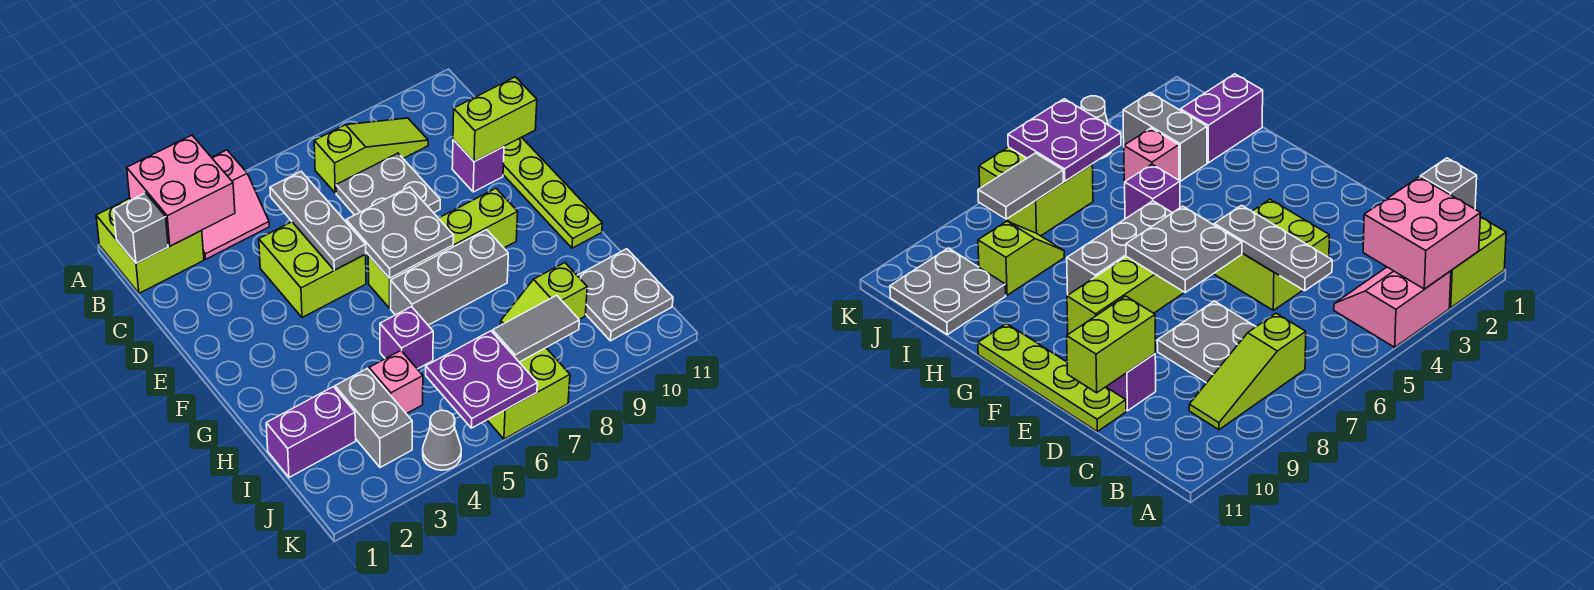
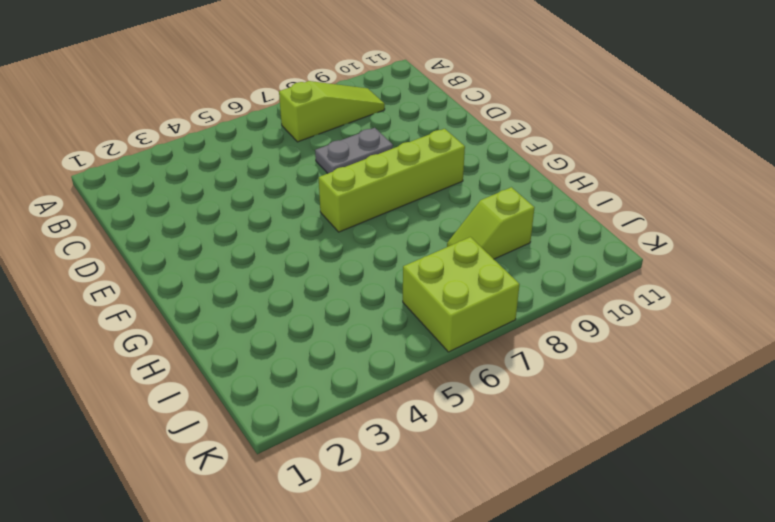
grey plate D7:D8 level 1 -> grey plate C7:D8 level 1
none -> lime brick A1:B2 level 1
none -> pink slope A3:B4 level 1 top A
none -> lime brick D4:E5 level 1

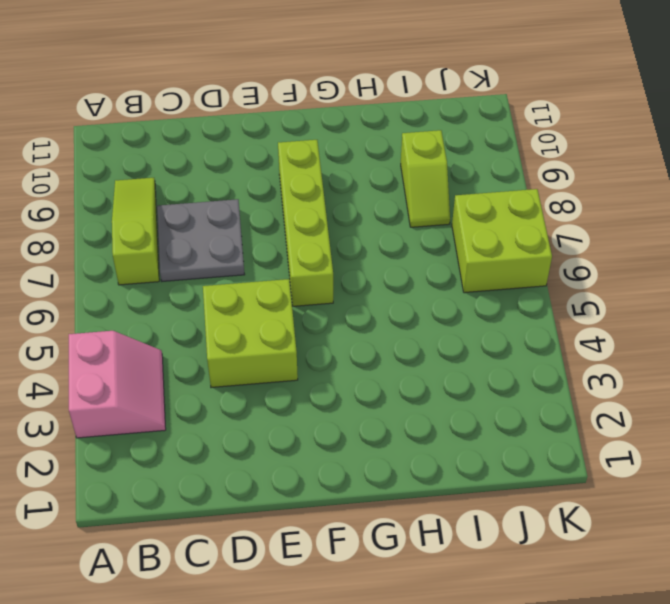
none -> lime brick A1:B2 level 1
none -> purple brick D10 level 1
none -> lime plate D11:G11 level 1

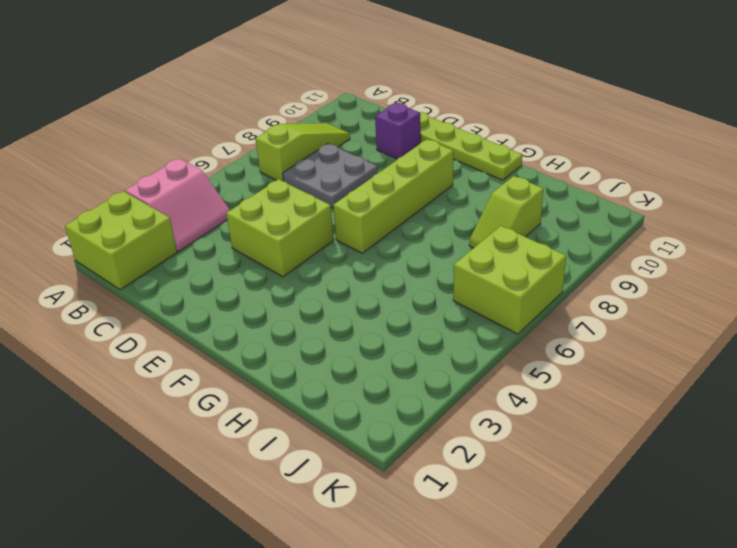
none -> grey brick G6:G8 level 1
none -> purple brick H5 level 1
none -> purple brick I1:I2 level 1

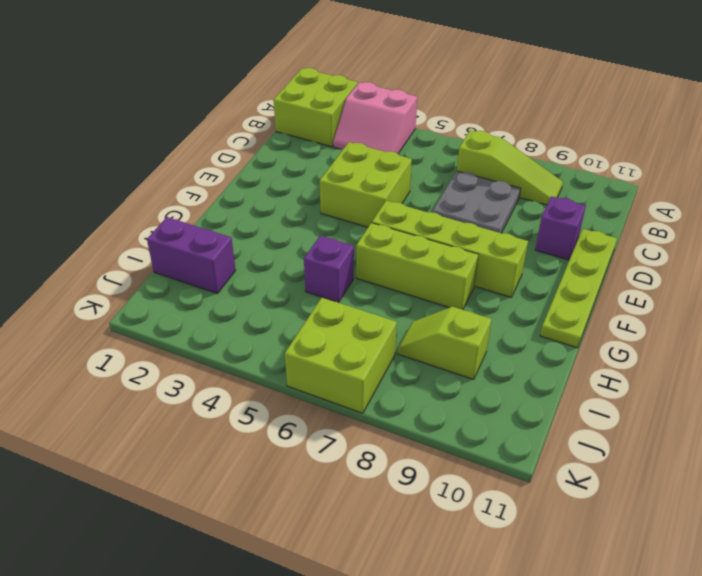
lime brick G6:G8 level 1 -> grey brick G6:G8 level 1
none -> grey brick I3:J3 level 1
none -> pink brick I4 level 1
none -> grey plate I10:J11 level 1

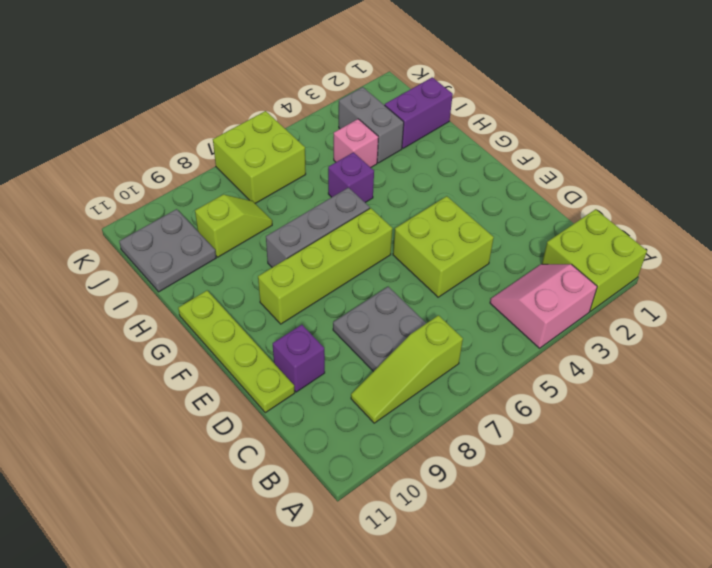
none -> grey cone K4 level 1
none -> pink brick A2:B3 level 2
none -> grey brick B1 level 2

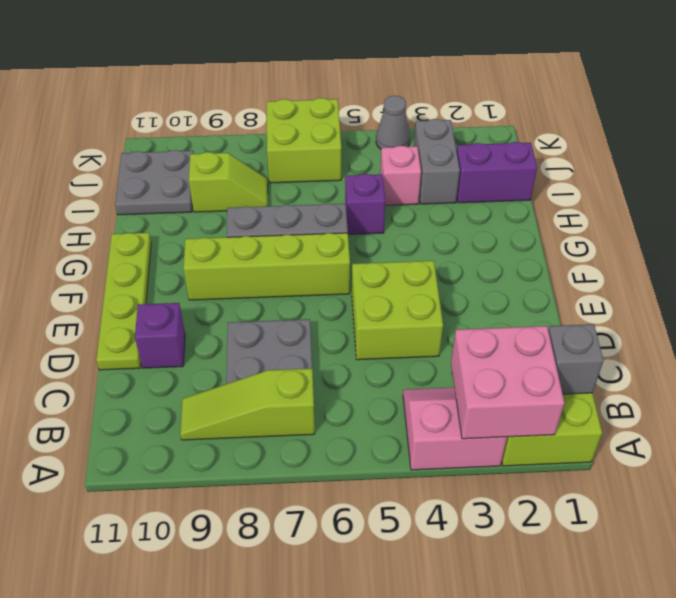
none -> grey plate C5:E5 level 2
none -> lime brick D10:D11 level 2
none -> grey plate E6:F7 level 2

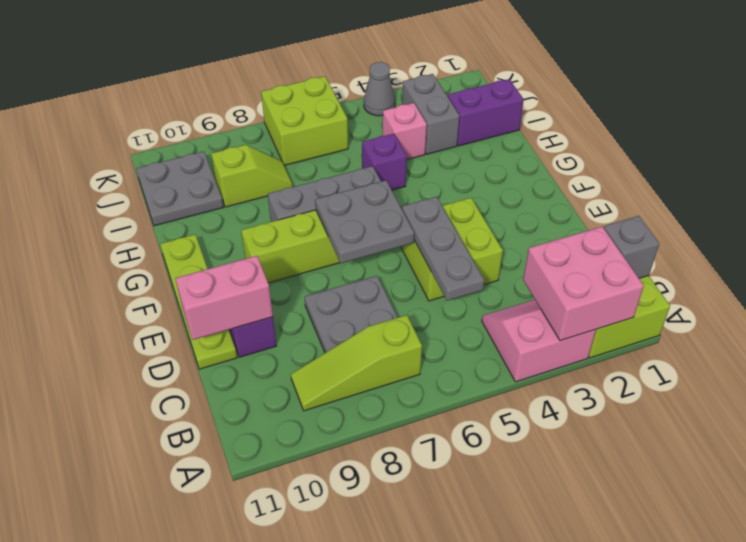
pink brick D10:D11 level 2 -> lime brick D10:D11 level 2
none -> purple plate J5:K6 level 2
none -> grey tile J7:J8 level 2

